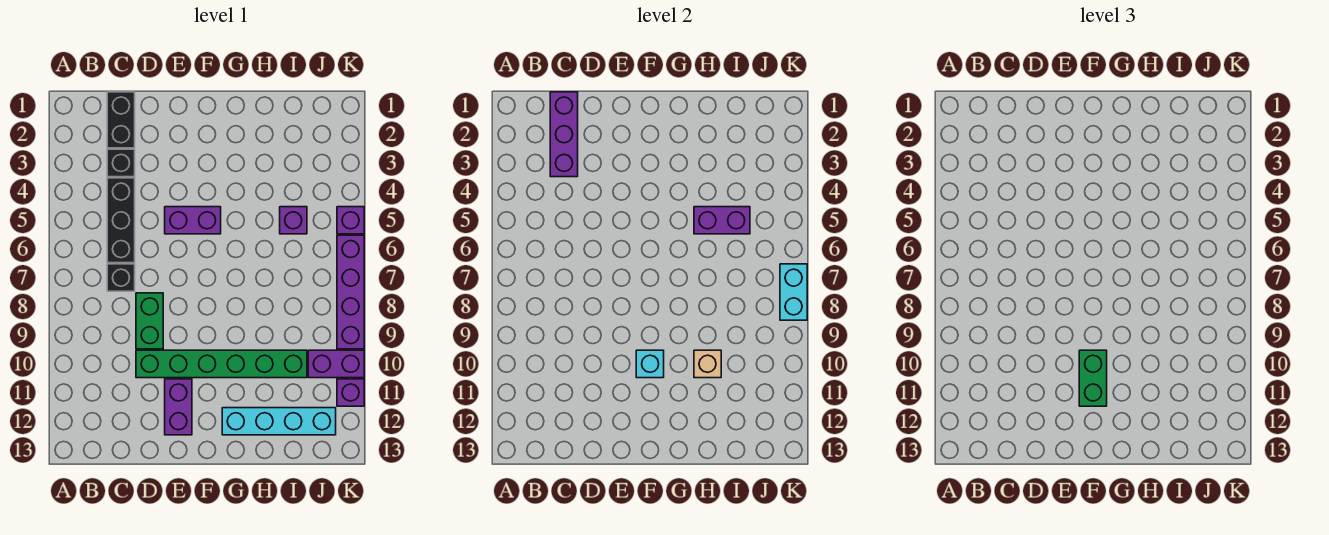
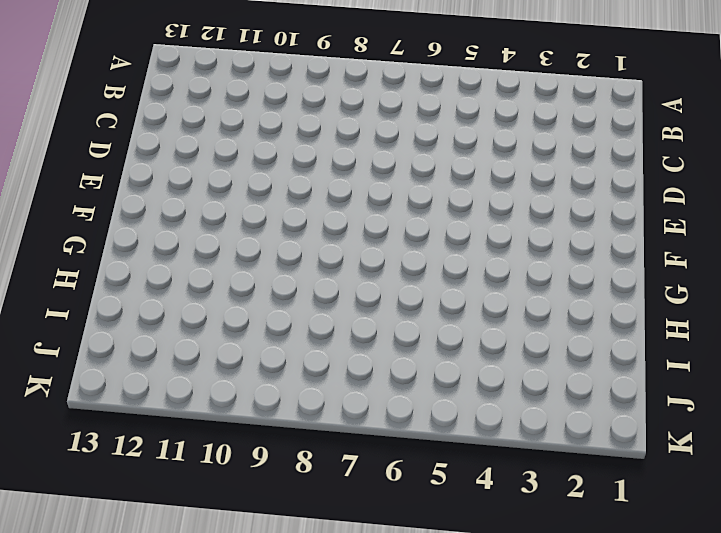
none -> black brick C1:C2 level 1
none -> black brick C3 level 1
none -> black brick C4:C6 level 1

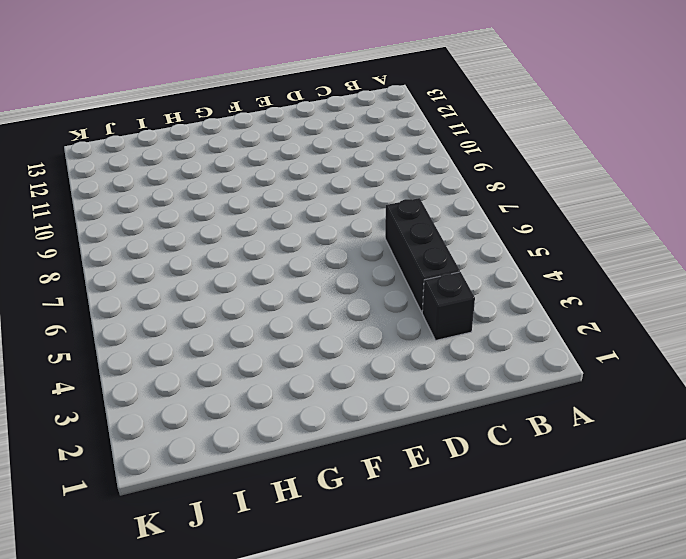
none -> black brick C1:C2 level 1
none -> black brick C7 level 1
none -> green brick D8:D9 level 1

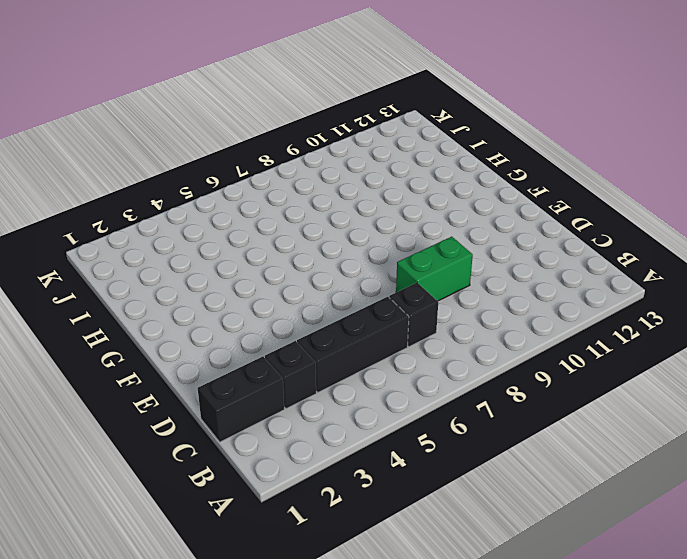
none -> green brick D10:I10 level 1
none -> purple brick E5:F5 level 1
none -> purple brick E11:E12 level 1

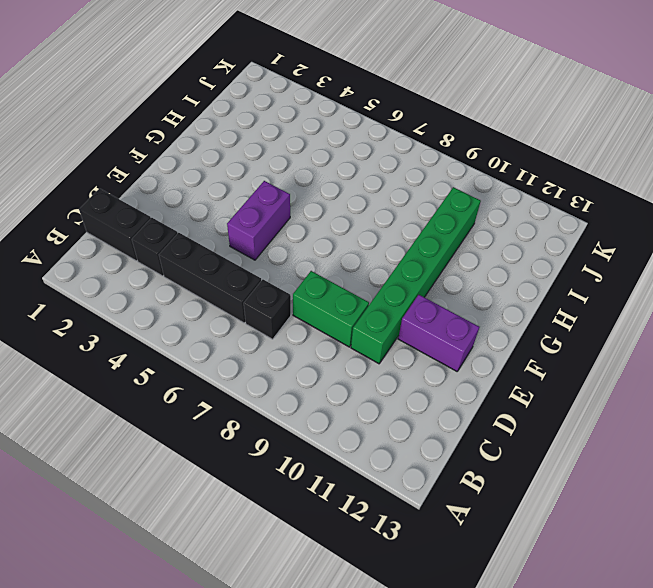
none -> cyan brick G12:J12 level 1
none -> purple brick I5 level 1
none -> purple brick J10:K10 level 1

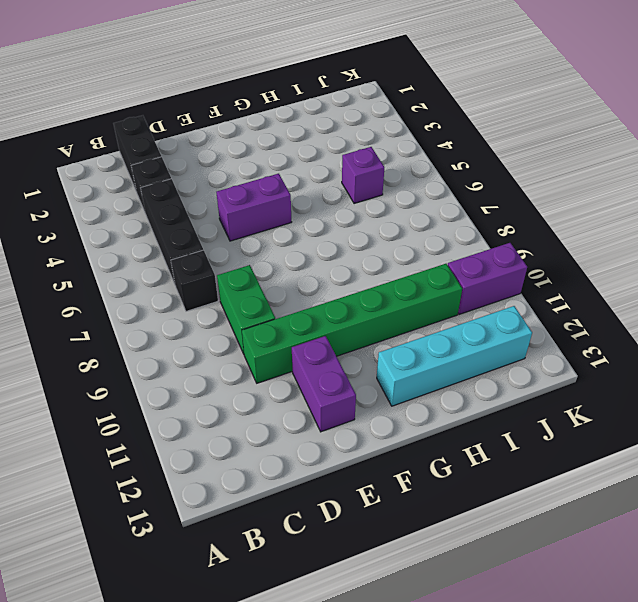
none -> purple brick K5 level 1
none -> purple brick K6:K9 level 1
none -> purple brick K11 level 1

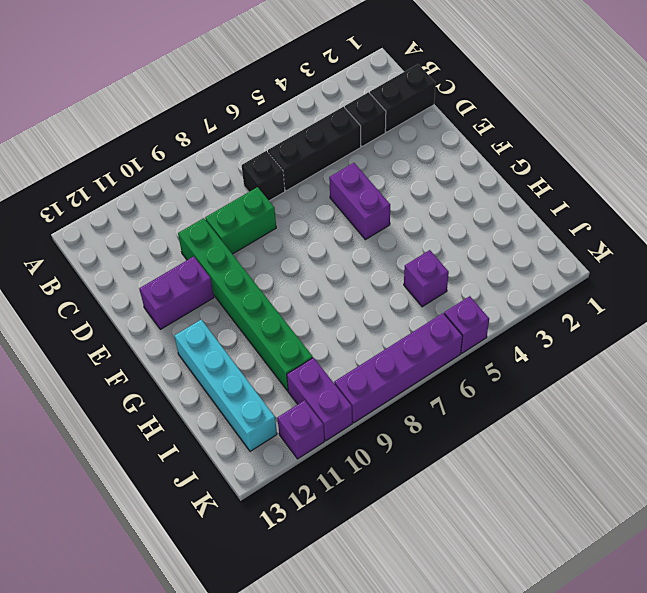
none -> purple brick C1:C3 level 2
none -> cyan brick F10 level 2
none -> purple brick H5:I5 level 2

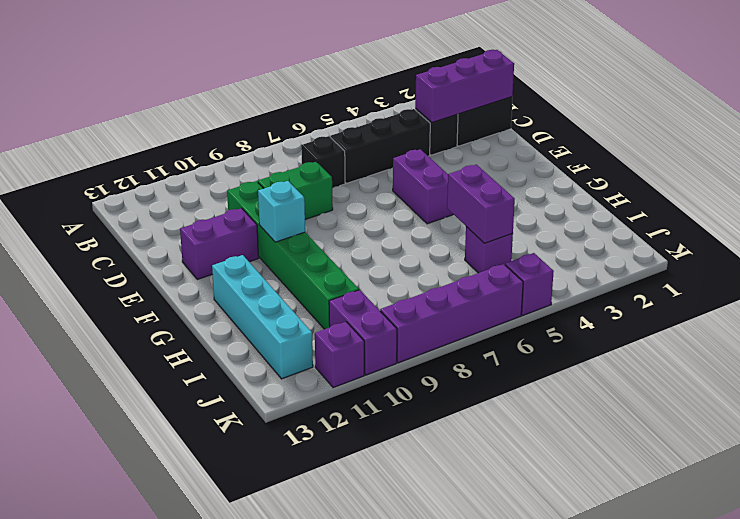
none -> tan brick H10 level 2
none -> cyan brick K7:K8 level 2
none -> green brick F10:F11 level 3

